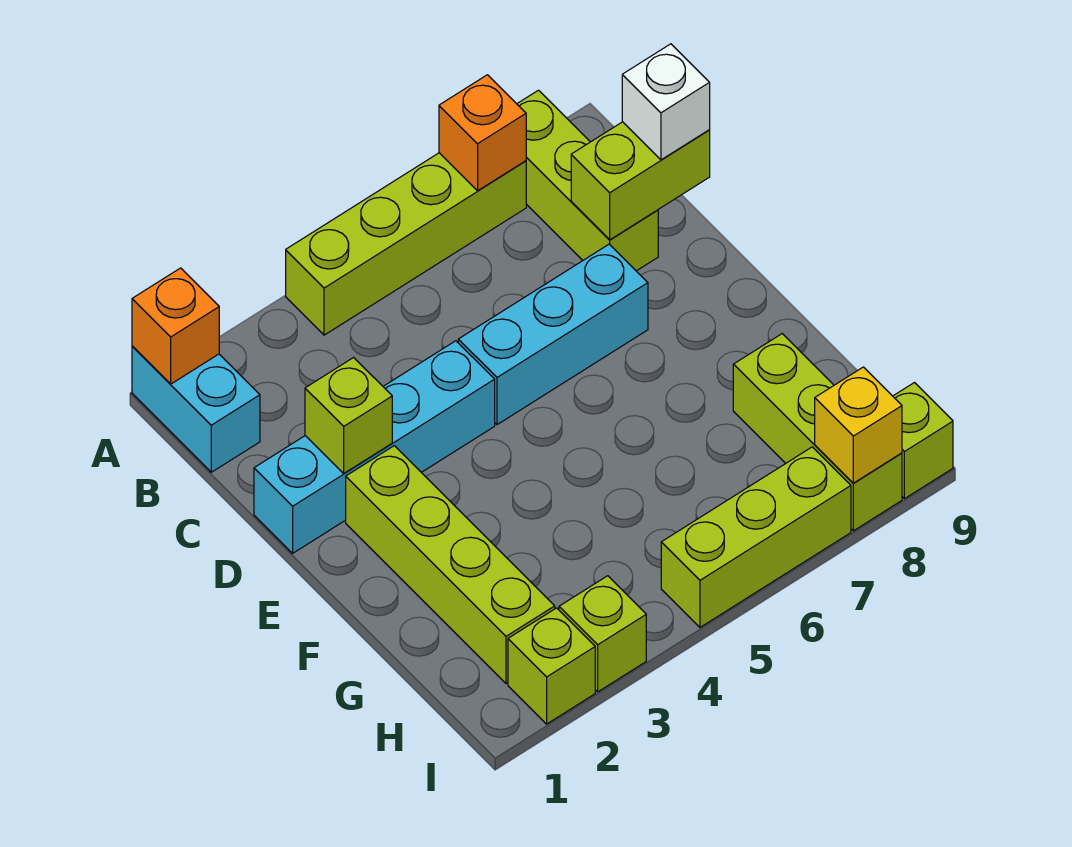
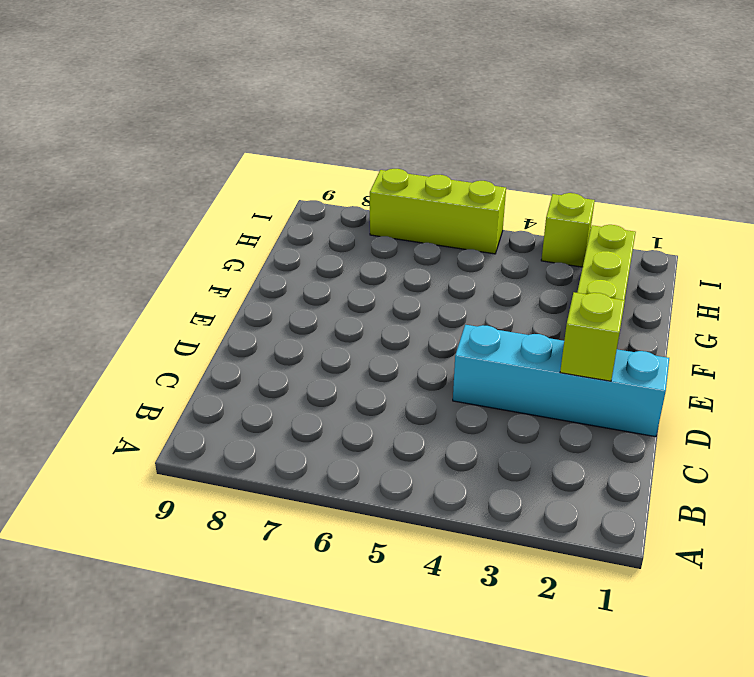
none -> cyan brick A1:B1 level 1
none -> lime brick A4:A7 level 1
none -> lime brick A8:C8 level 1

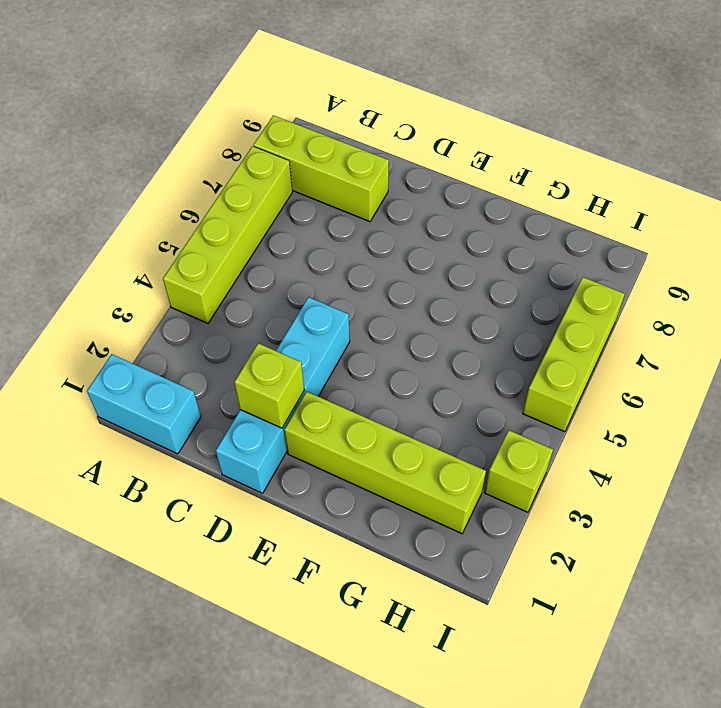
none -> cyan brick D5:D7 level 1
none -> lime brick G8:I8 level 1
none -> lime brick I2 level 1

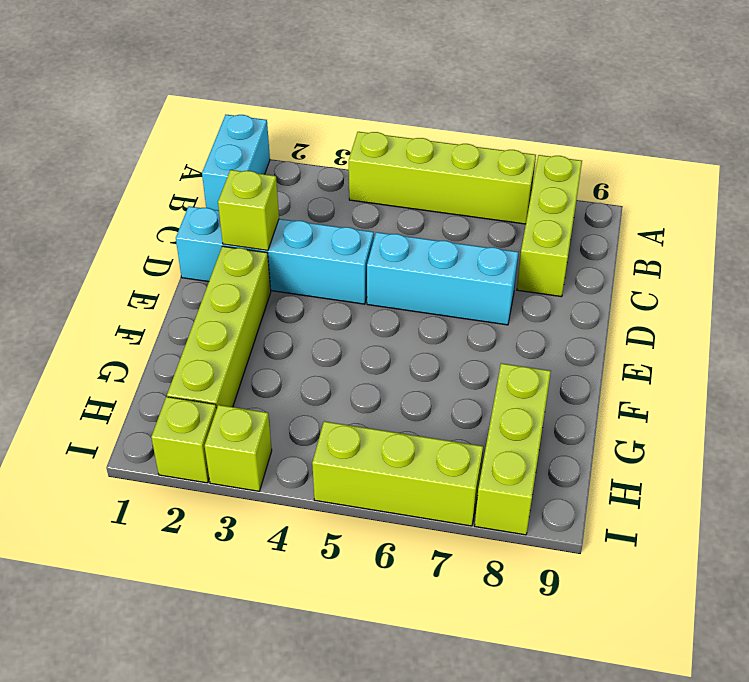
none -> lime brick I9 level 1
none -> orange brick A1 level 2
none -> orange brick A7 level 2

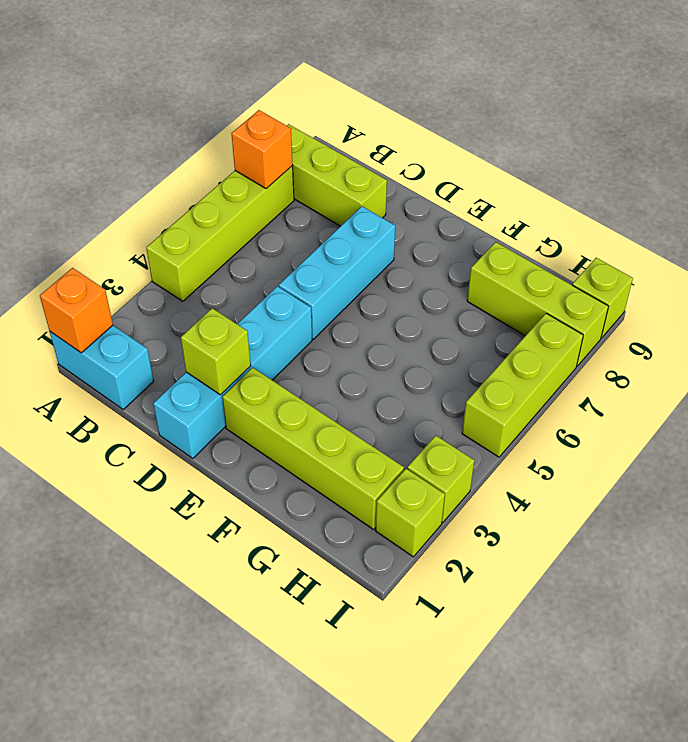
none -> lime brick C8:C9 level 2
none -> yellow brick I8 level 2
none -> white brick C9 level 3

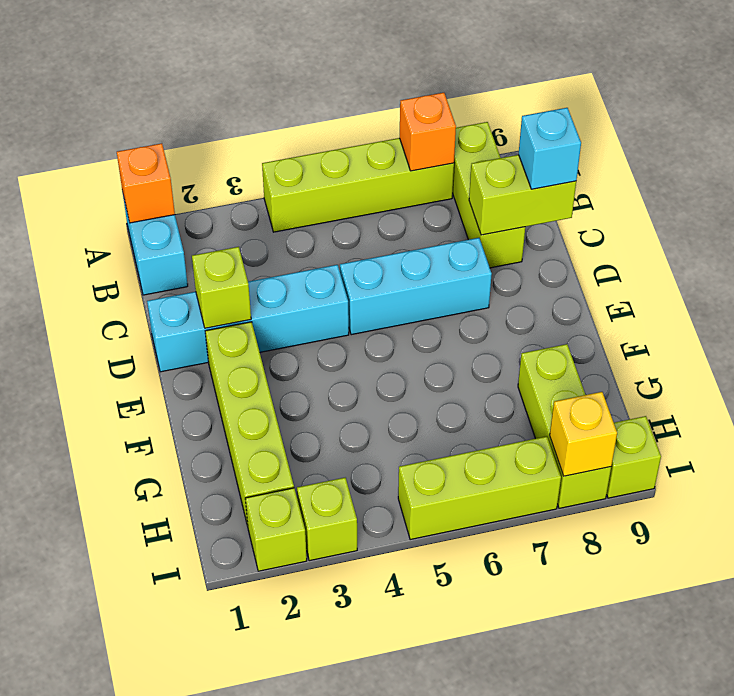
cyan brick C9 level 3 -> white brick C9 level 3

